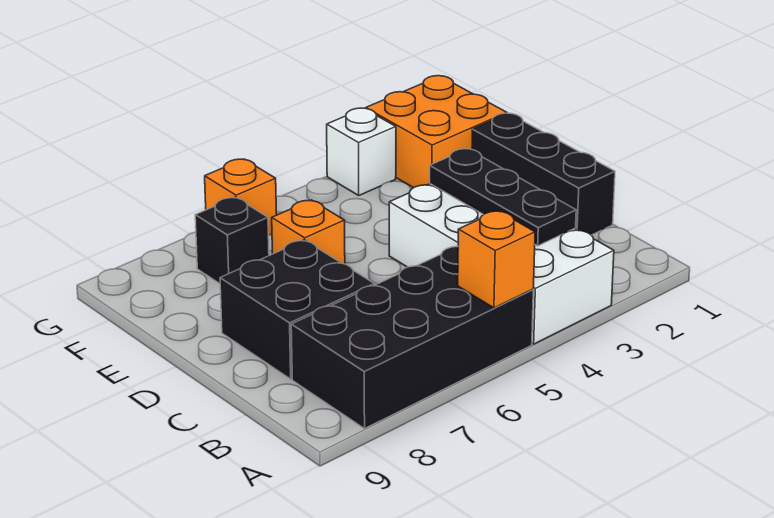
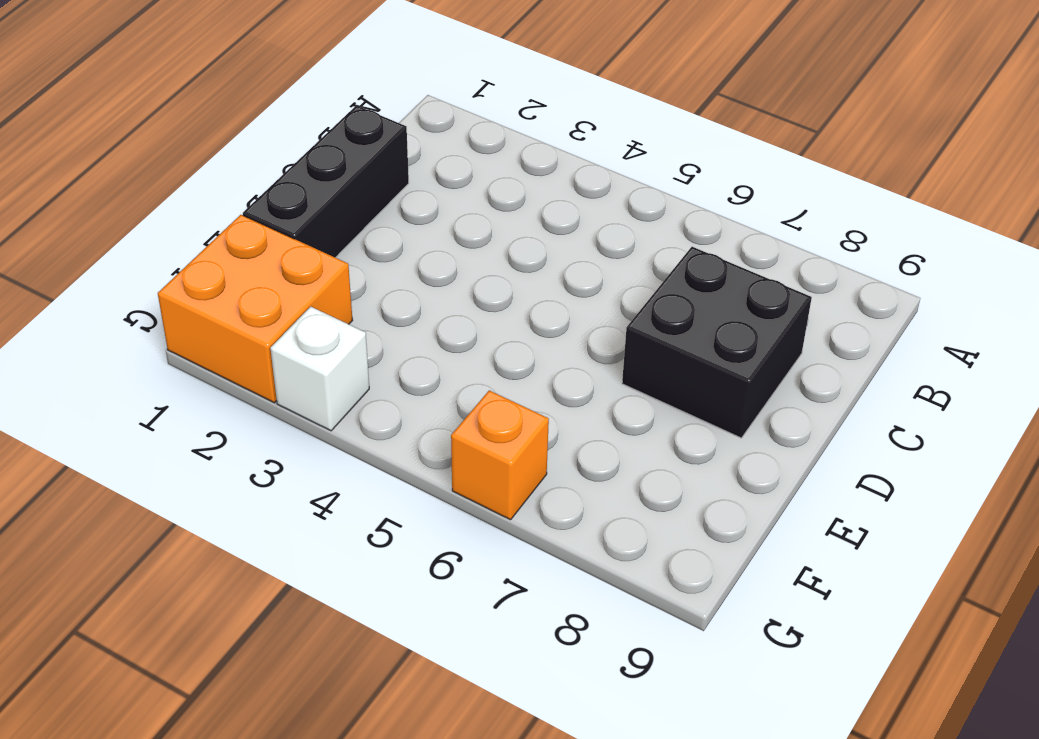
none -> white brick A3:D4 level 1
none -> black brick A5:B8 level 1

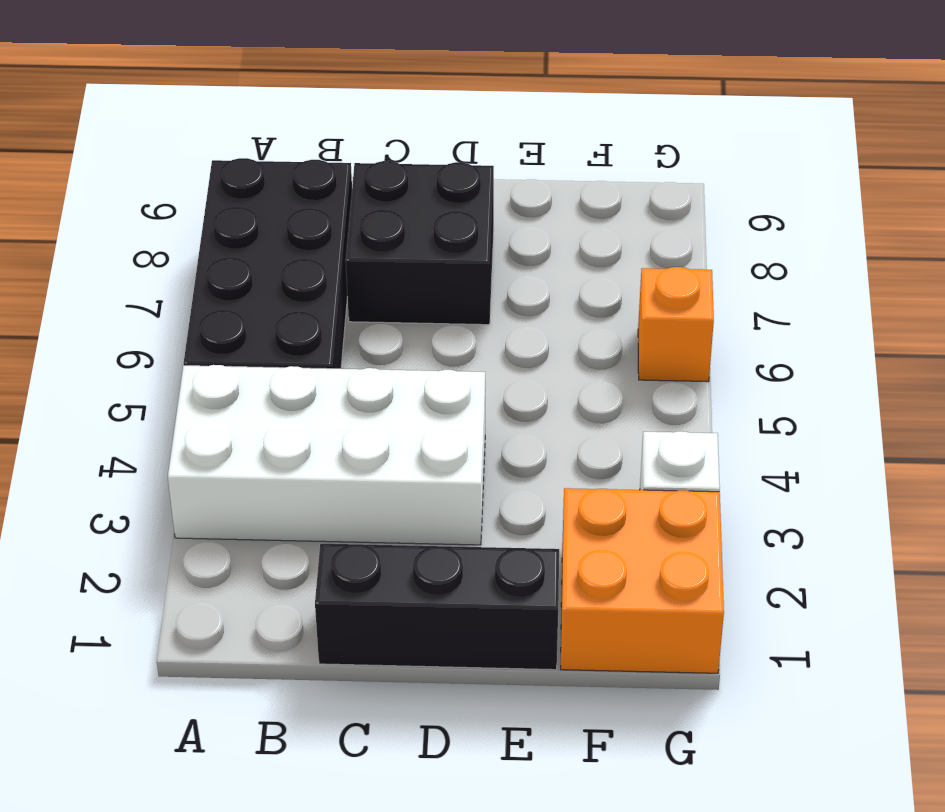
none -> orange brick E6 level 1
none -> black brick F7 level 1

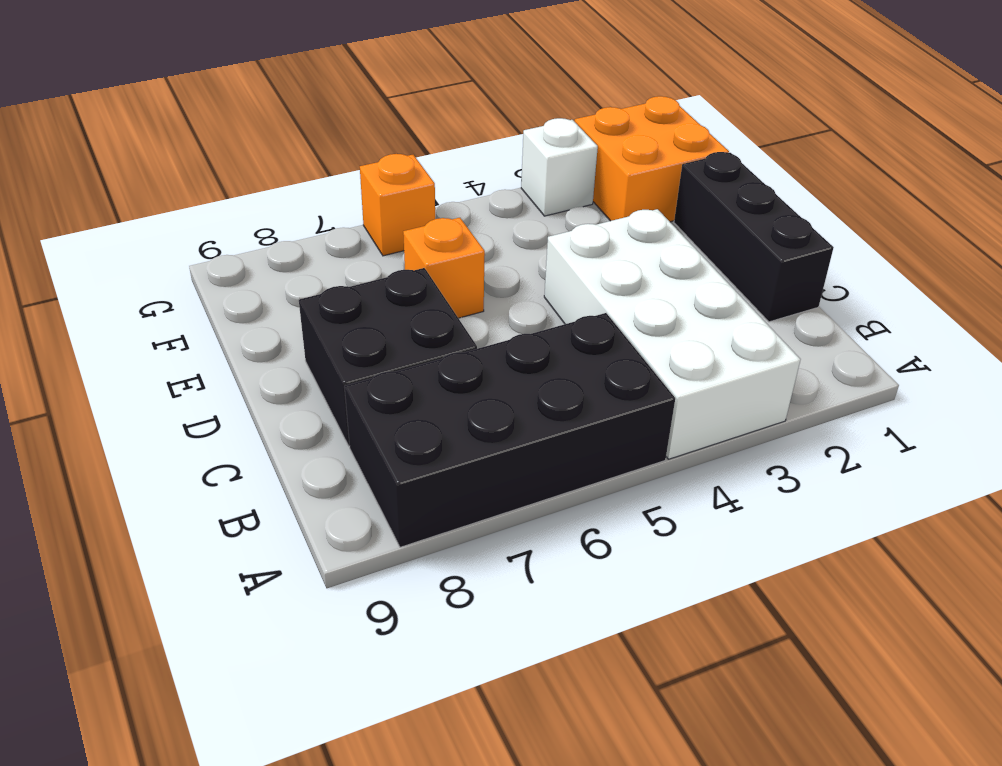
none -> black brick F7 level 1
none -> orange brick A5 level 2

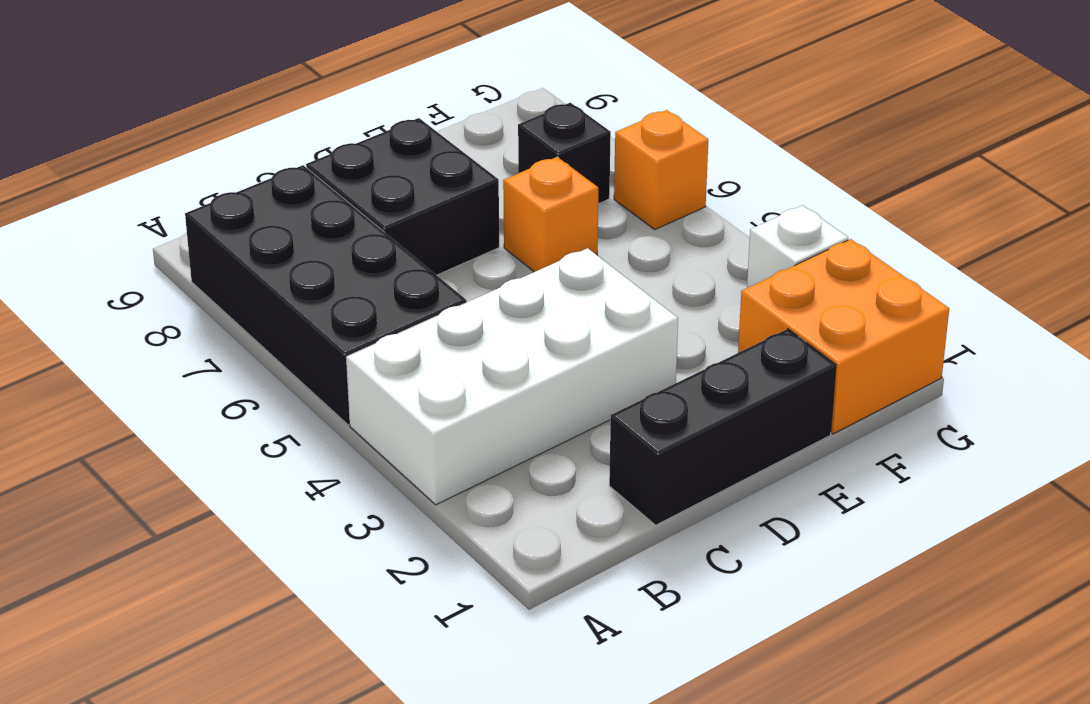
none -> orange brick A5 level 2
none -> black plate B3:D3 level 2

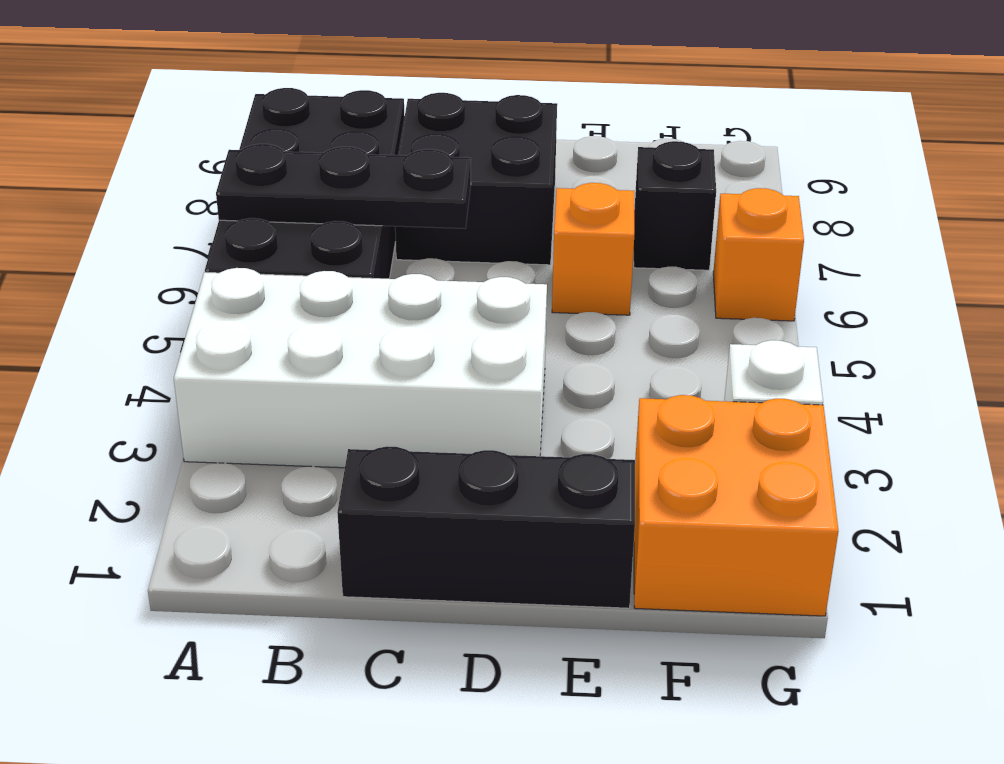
black plate A6:C6 level 2 -> black plate B3:D3 level 2
none -> orange brick A5 level 2

